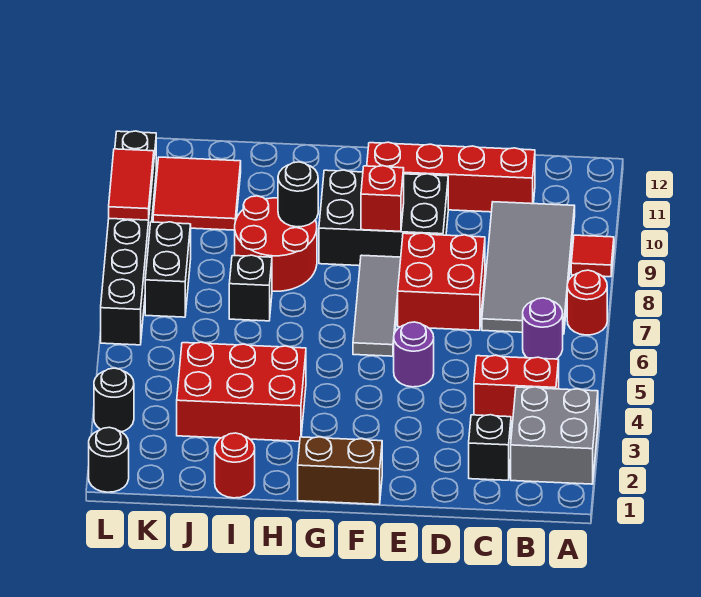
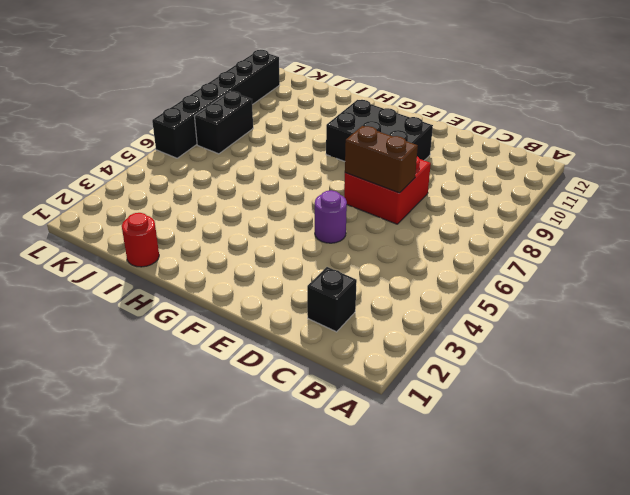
brown brick D7:E7 level 2 -> brown brick F1:G1 level 1
none -> grey brick A2:B3 level 1
none -> red round brick A7 level 1
none -> red tile A9 level 1

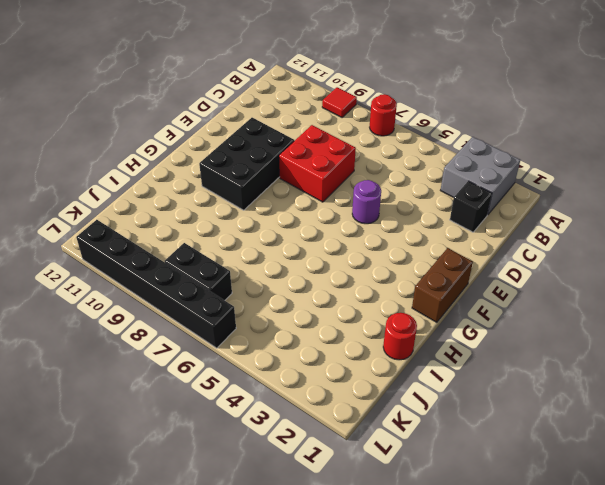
none -> red brick B4:C4 level 1
none -> purple round brick B6 level 1
none -> grey tile B7:C10 level 1

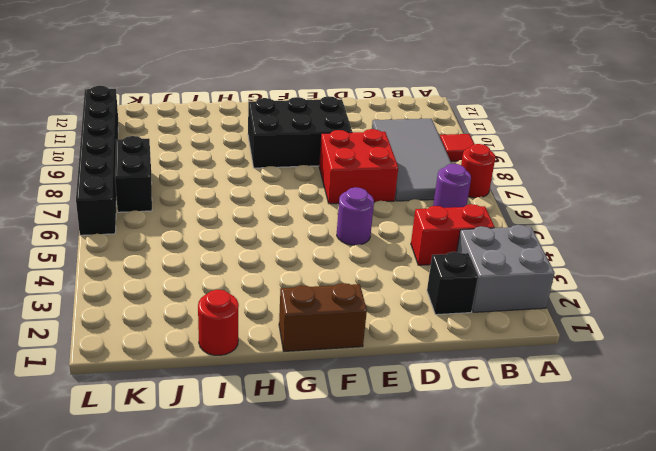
none -> red brick C11:F11 level 1
none -> grey tile F6:F8 level 1
none -> red brick H3:J4 level 1

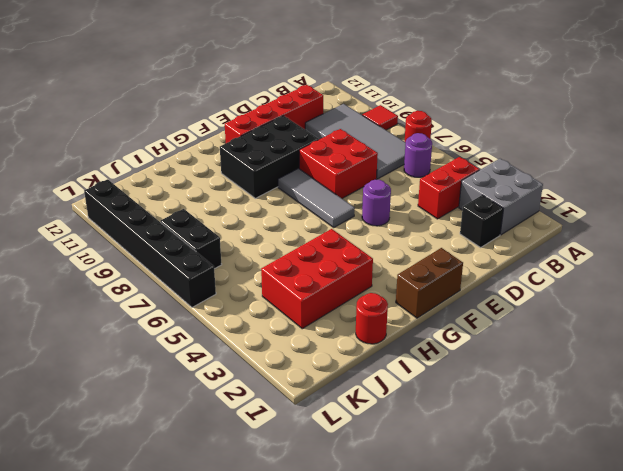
none -> red round brick H8:I9 level 1
none -> black brick I7 level 1
none -> red tile J10:K11 level 1

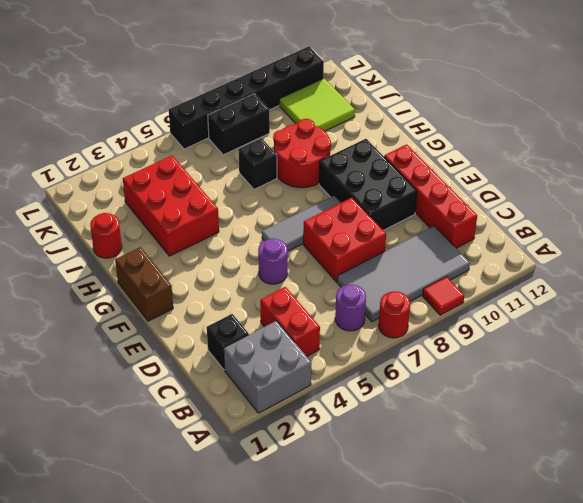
lime tile J10:K11 level 1 -> red tile J10:K11 level 1
none -> black round brick L1 level 1
none -> black round brick L3 level 1
none -> red brick F9 level 2

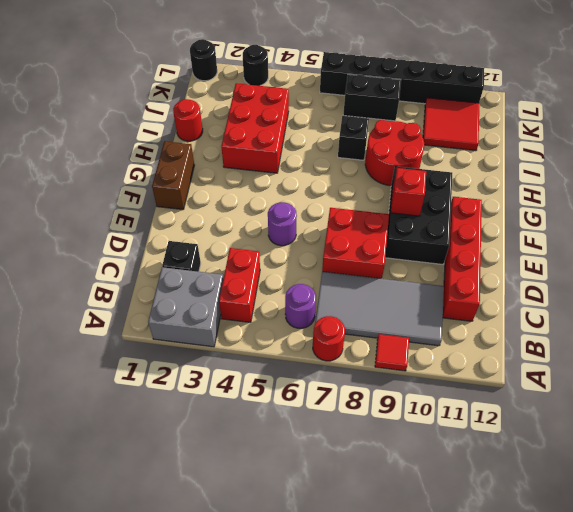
none -> grey tile F6:F8 level 1
none -> black round brick H9 level 2
none -> red tile L9:L10 level 2

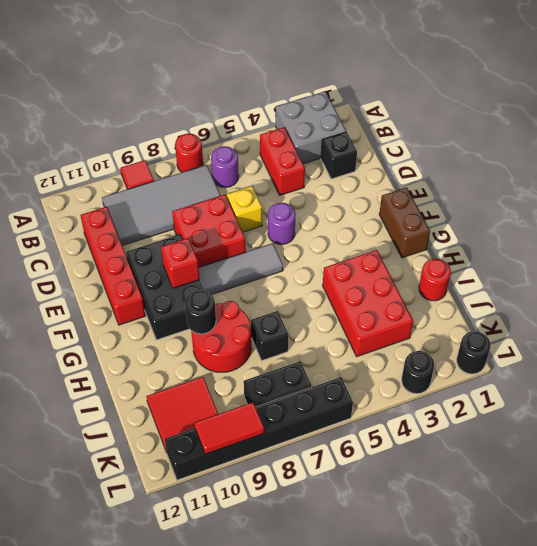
yellow brick D6 level 1 -> none

